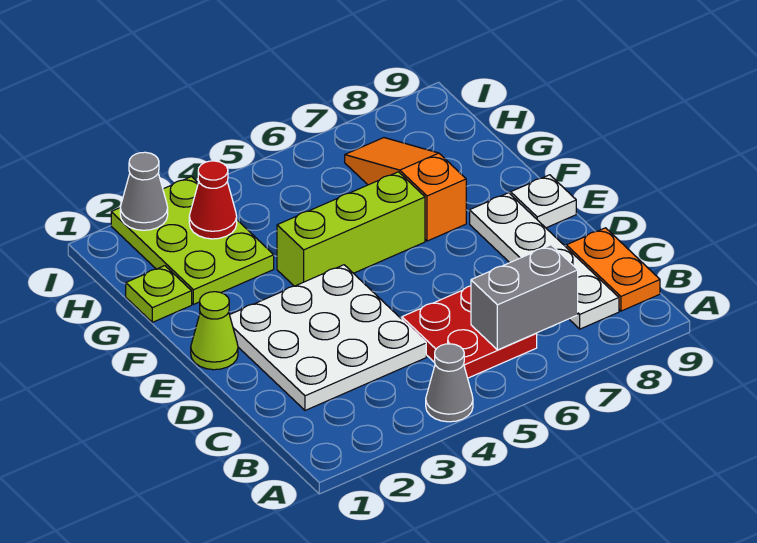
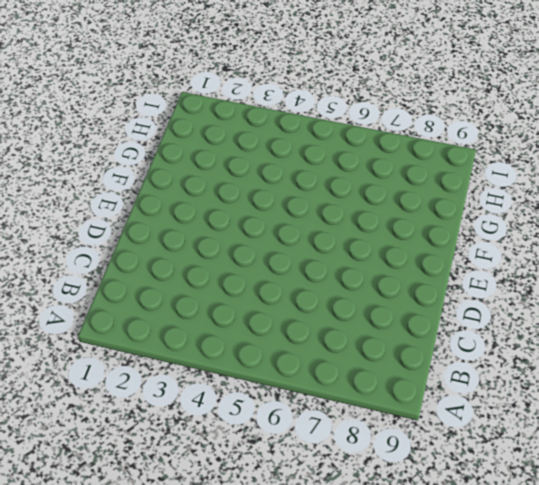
none -> grey cone A4 level 1
none -> red plate B5:C6 level 1
none -> white plate B8:E8 level 1

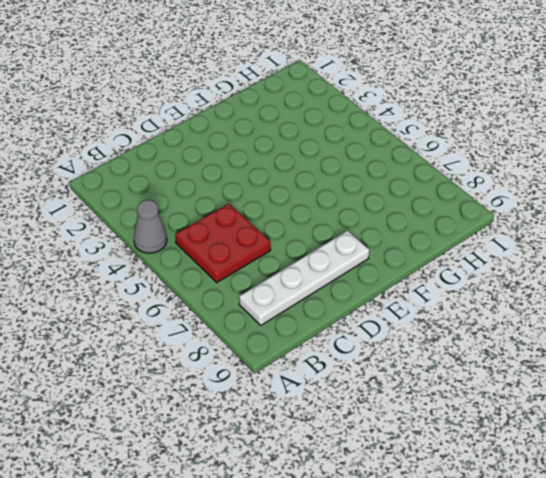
none -> orange plate B9:C9 level 1
none -> white plate C2:E4 level 1
none -> lime cone E1 level 1

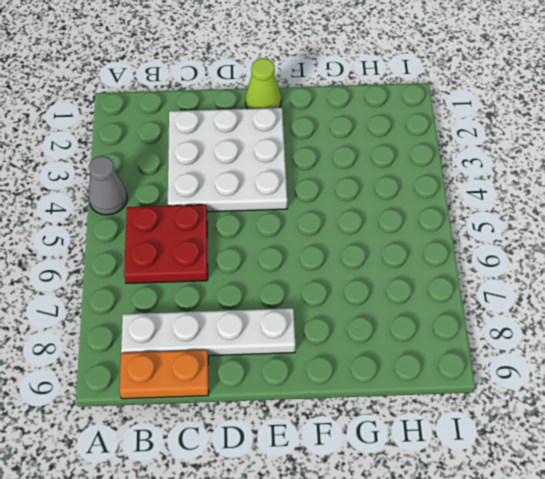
none -> white plate E9 level 1
none -> lime brick F4:F6 level 1
none -> orange slope F7:H7 level 1 top F

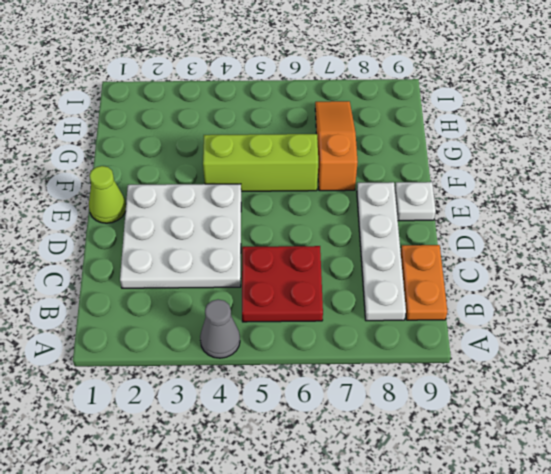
none -> lime plate G1 level 1
none -> lime plate G2:I3 level 1
none -> grey brick B6:B7 level 2

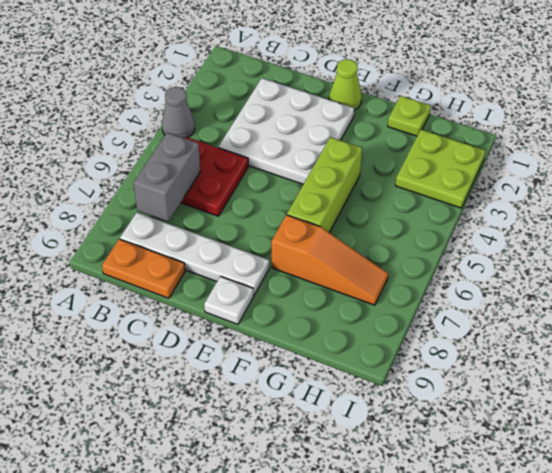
lime plate H2:I3 level 1 -> lime plate G2:I3 level 1
none -> red cone H3 level 2
none -> grey cone I2 level 2

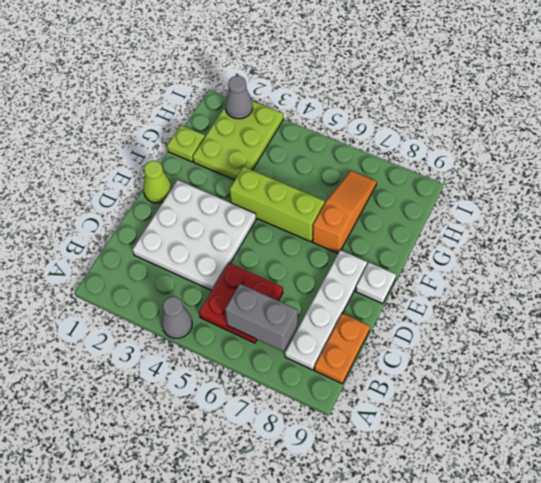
none -> red cone H3 level 2

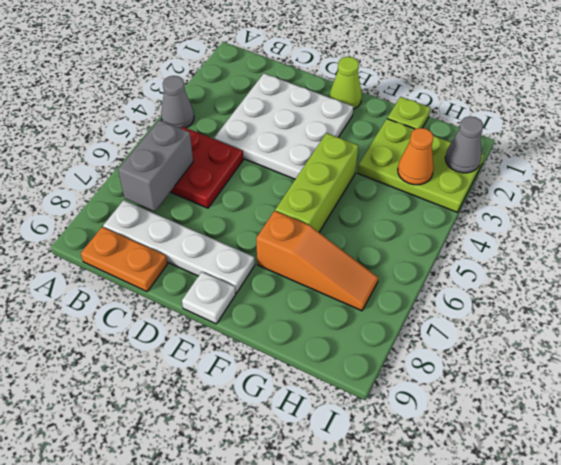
orange cone H3 level 2 -> red cone H3 level 2

